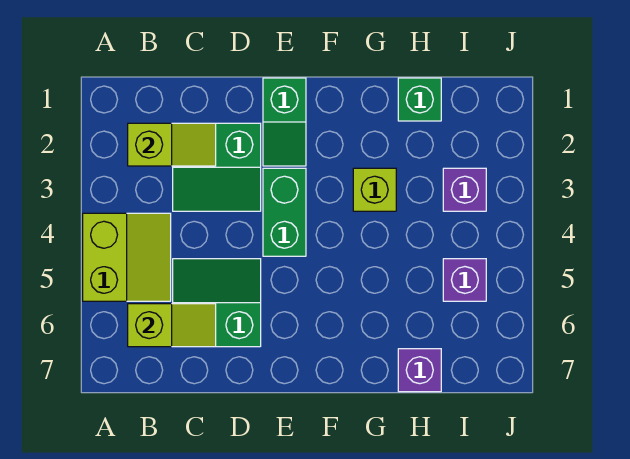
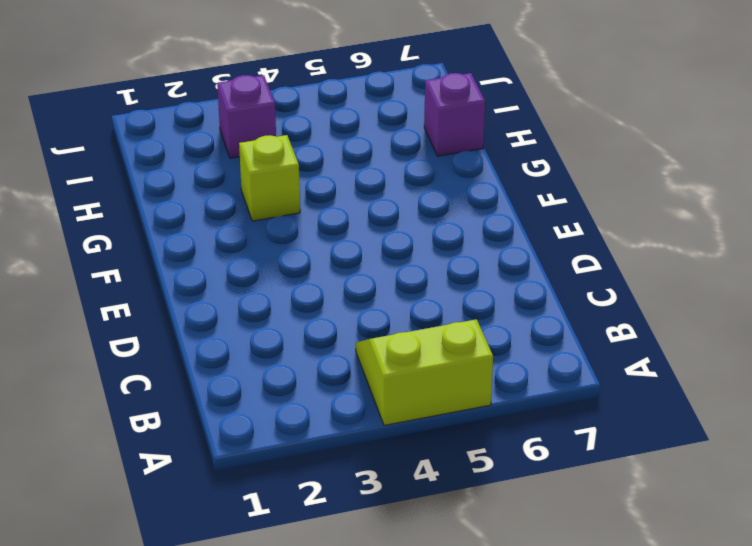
none -> green slope C2:D3 level 1 top 2
none -> green slope C5:D6 level 1 top 6
none -> green slope E1:E2 level 1 top 1

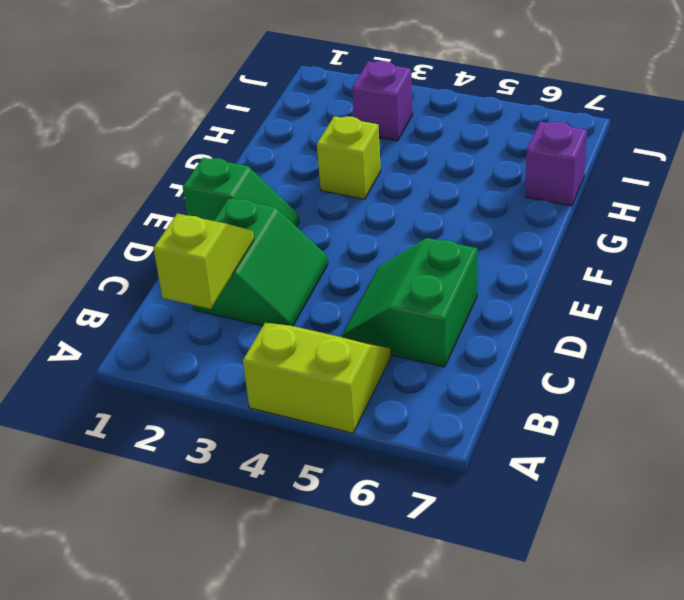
none -> green brick E3:E4 level 1
none -> green brick H1 level 1
none -> purple brick I5 level 1

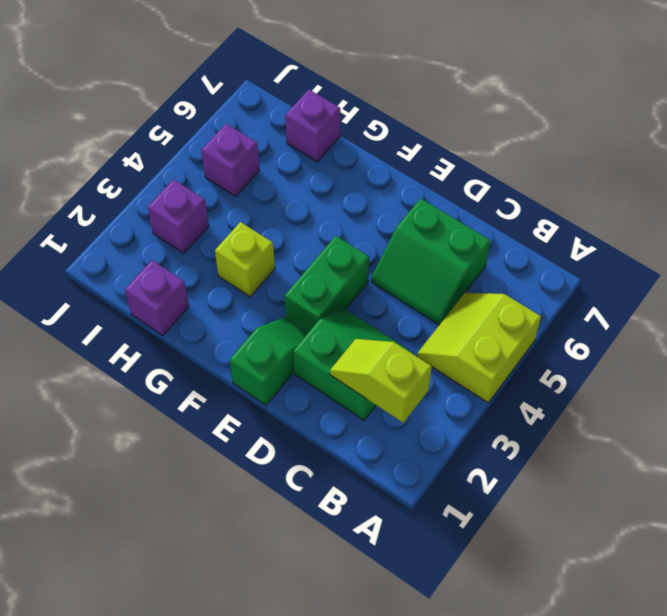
purple brick H1 level 1 -> green brick H1 level 1
none -> lime slope B6:C6 level 2 top B

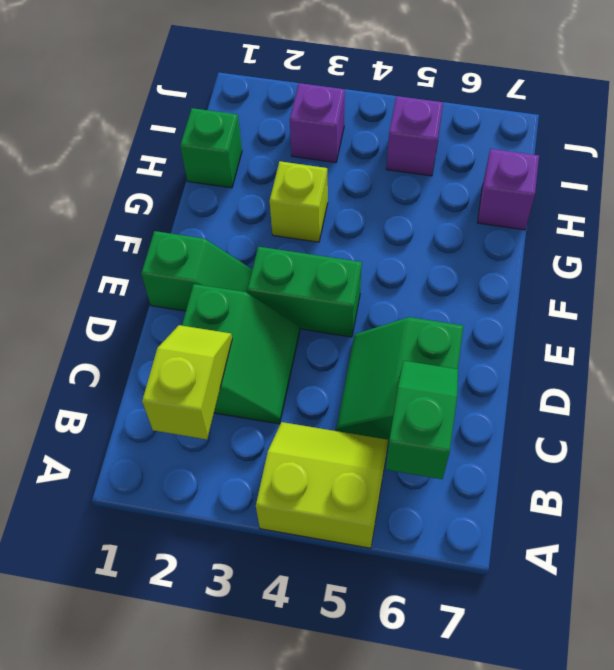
green slope B6:C6 level 2 top B -> lime slope B6:C6 level 2 top B

